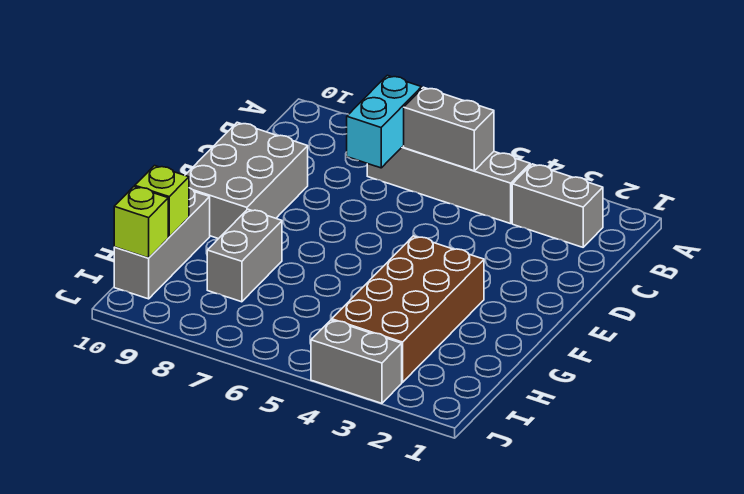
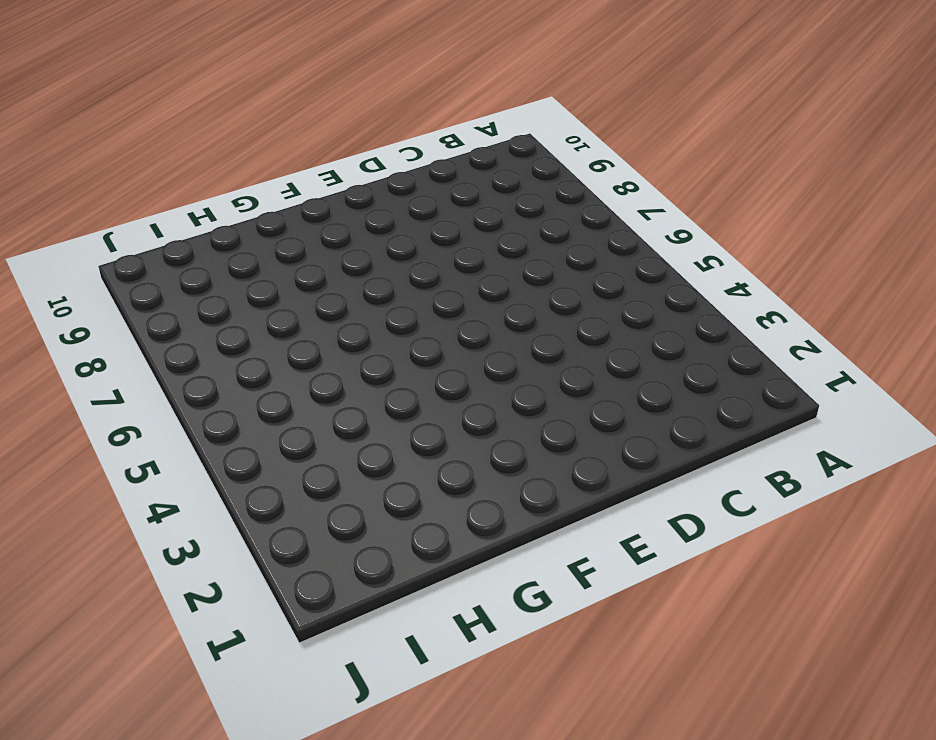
none -> grey brick B2:B3 level 1
none -> grey brick B4:B7 level 1

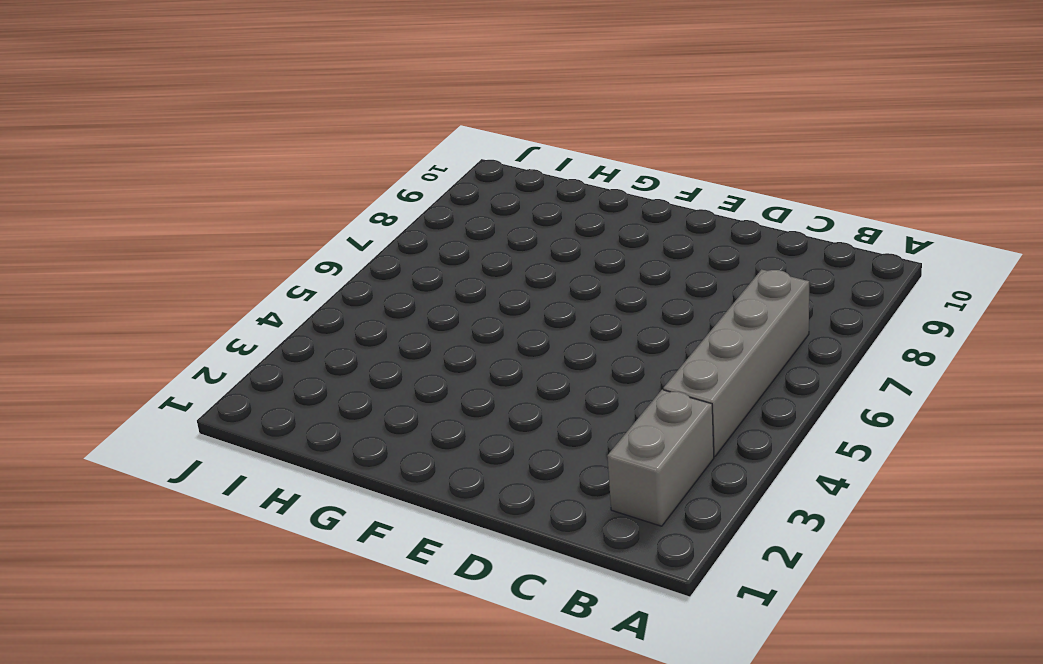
none -> grey brick D9:F10 level 1
none -> brown brick F3:I4 level 1

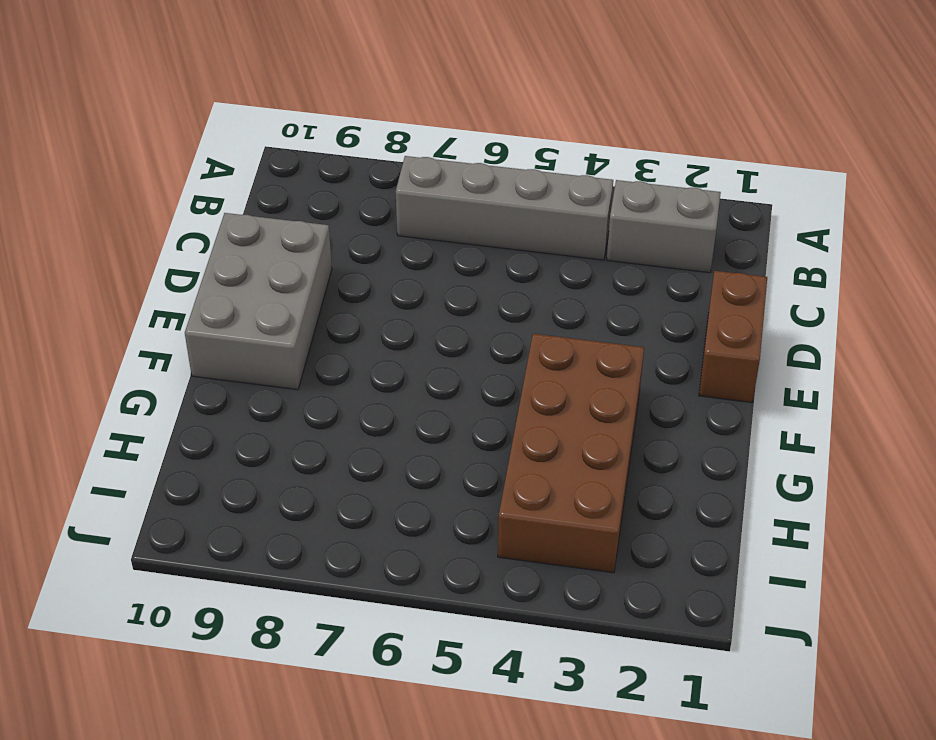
brown brick D1:E1 level 1 -> none
none -> grey brick G8:H8 level 1
none -> grey brick G10:I10 level 1

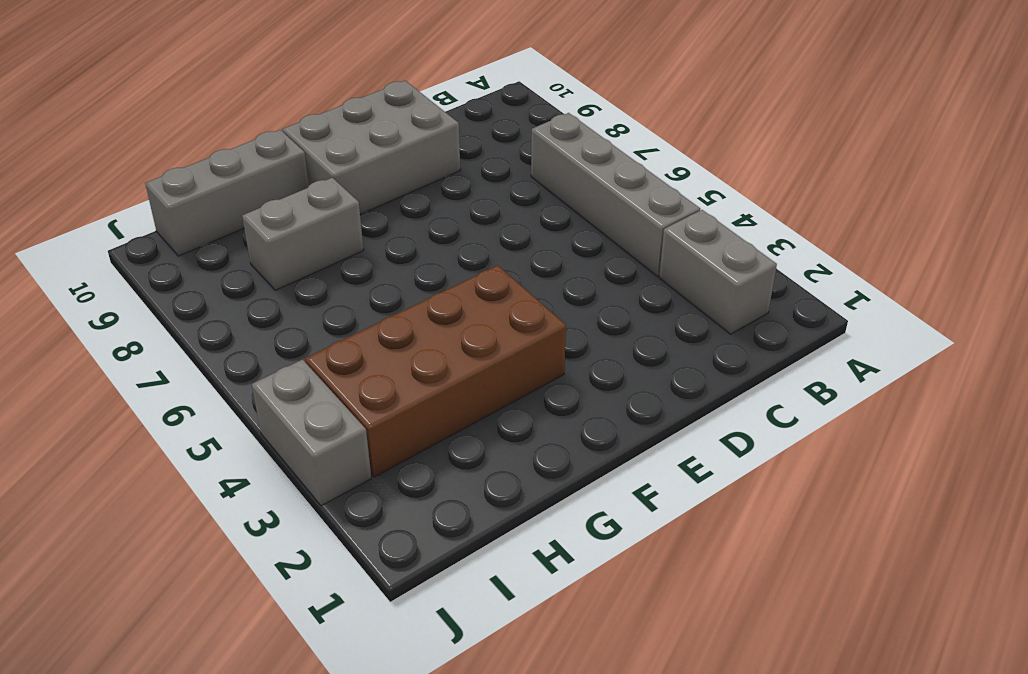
none -> grey brick B5:B6 level 2
none -> cyan brick B7:C7 level 2

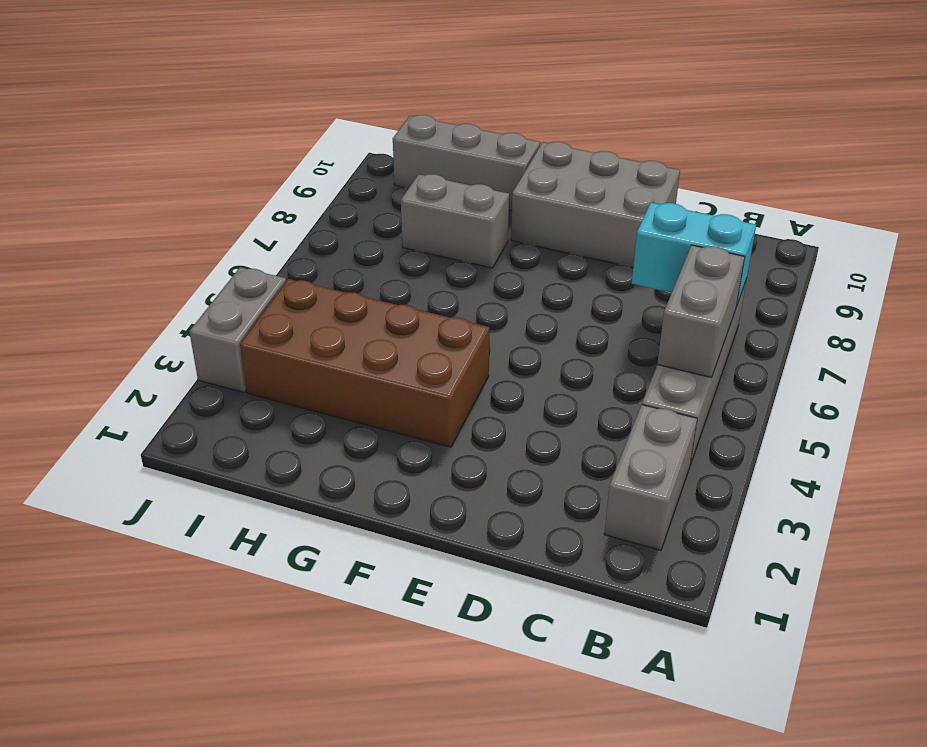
none -> lime brick H10 level 2
none -> lime brick I10 level 2

